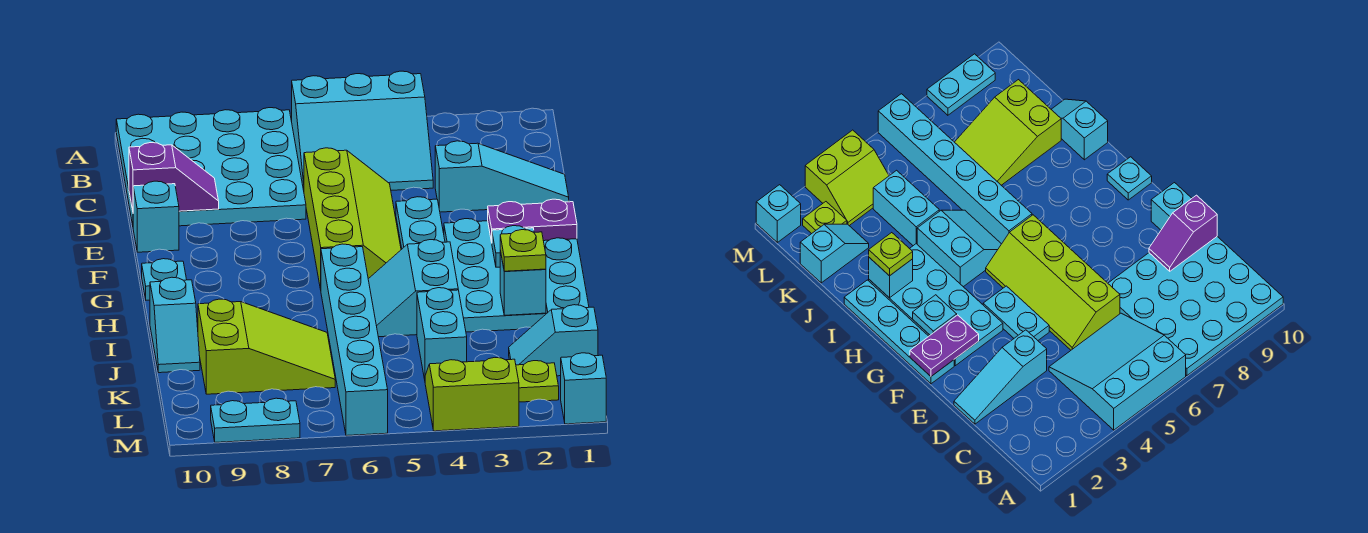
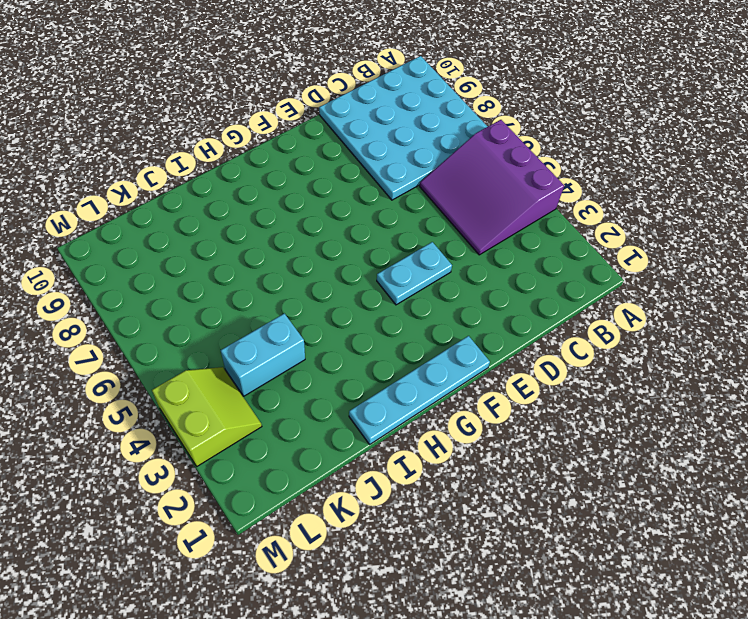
purple slope A4:C6 level 1 top A -> cyan slope A4:C6 level 1 top A
none -> cyan slope D1:D3 level 1 top 3
none -> lime slope D5:G6 level 1 top 6
none -> cyan brick E10 level 1

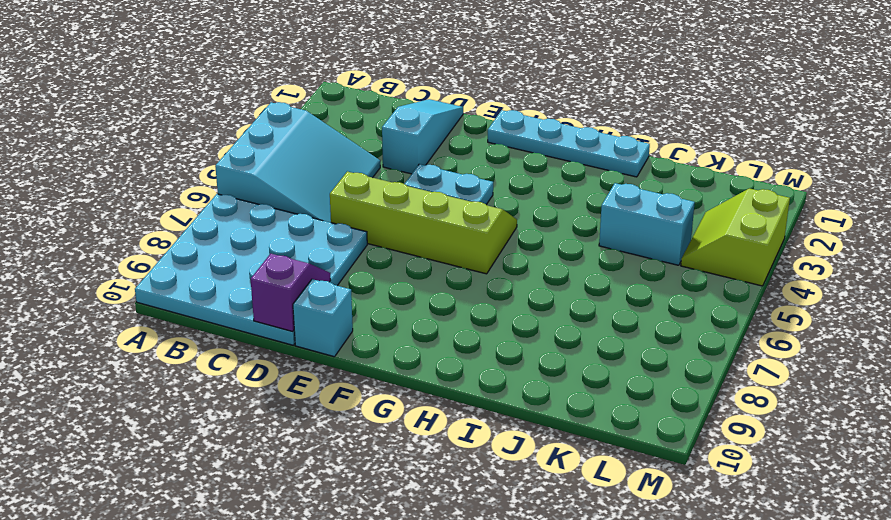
none -> cyan plate F2:I3 level 1
none -> cyan plate G10 level 1
none -> cyan slope H4:I5 level 1 top 4

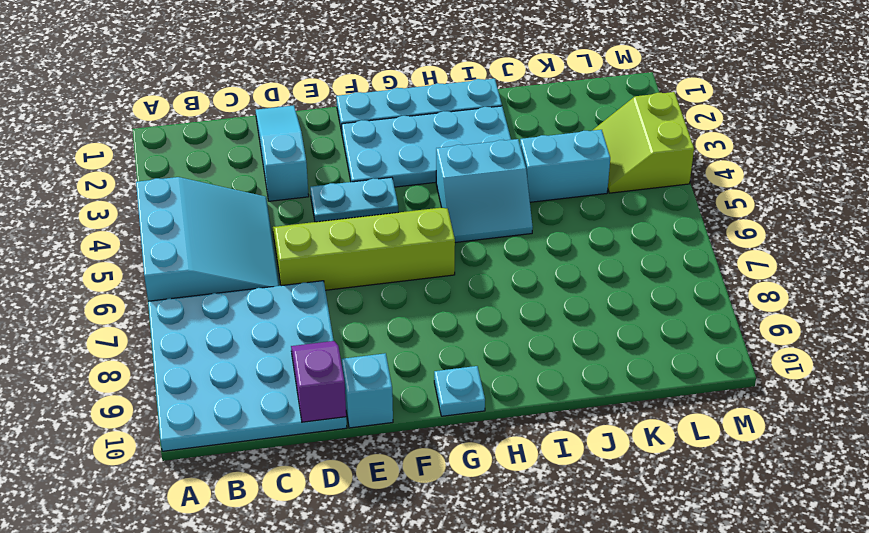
none -> cyan brick H6:M6 level 1
none -> cyan slope I10:J10 level 1 top I
none -> lime slope J7:K9 level 1 top 9

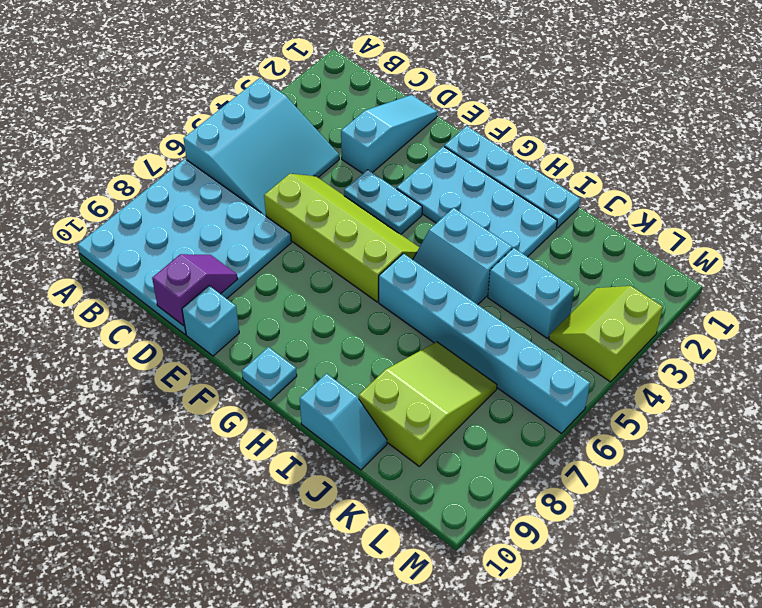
none -> cyan slope K1:K2 level 1 top 1
none -> lime plate L2 level 1
none -> cyan brick M1 level 1

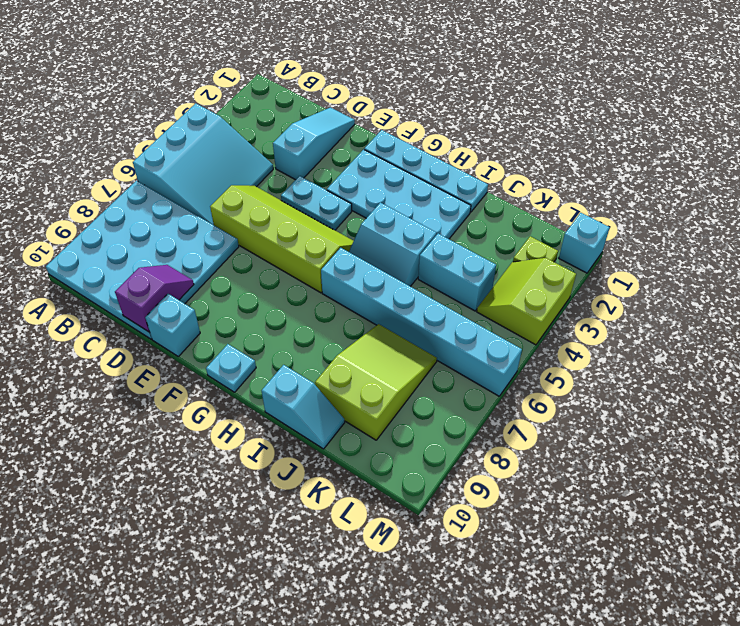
none -> cyan slope K1:K2 level 1 top 1
none -> cyan plate M8:M9 level 1
none -> purple plate F1:F2 level 2

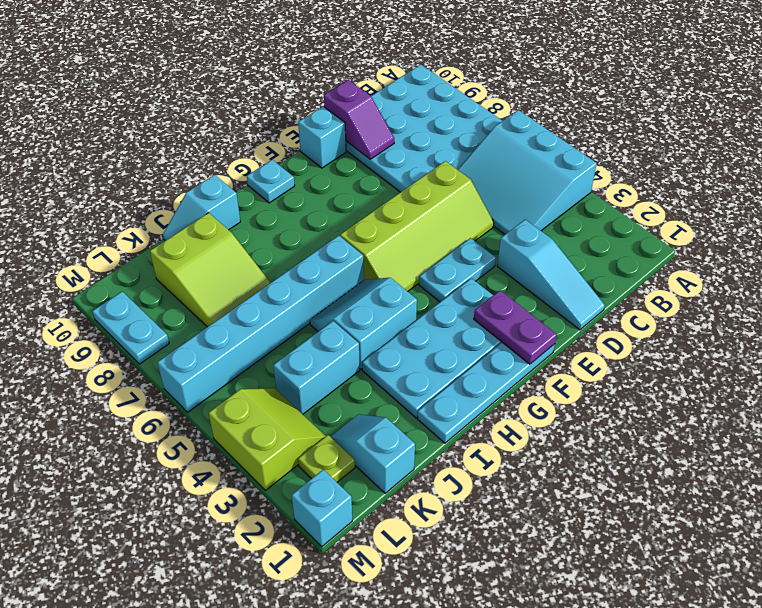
none -> cyan plate G2 level 2
none -> cyan brick I2 level 2
none -> lime plate I2 level 3

